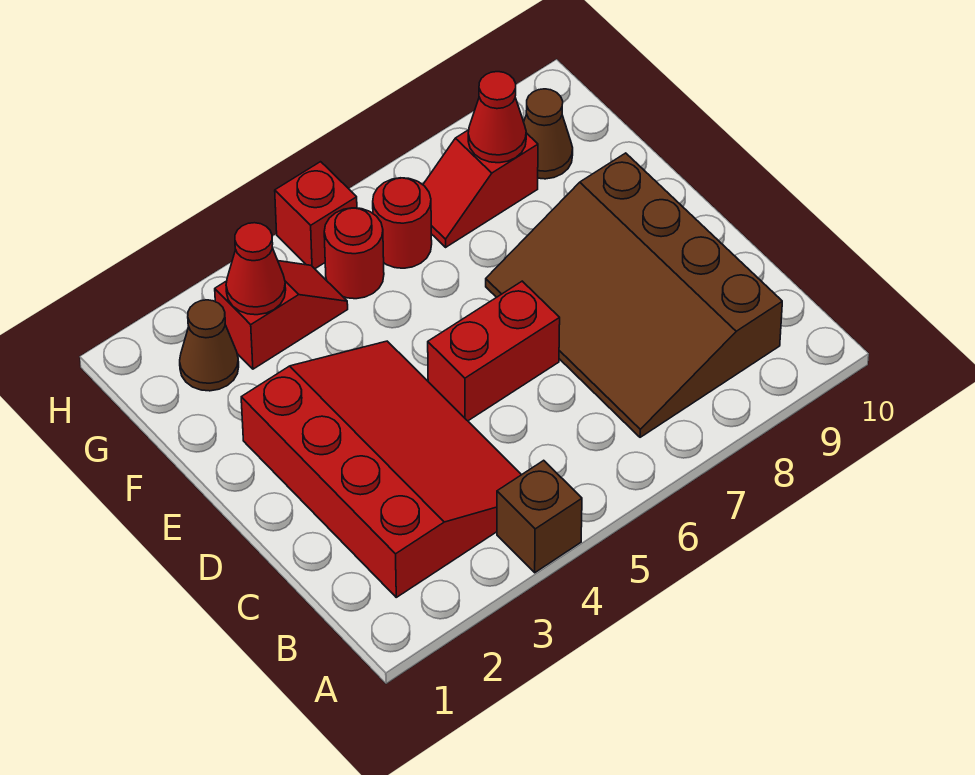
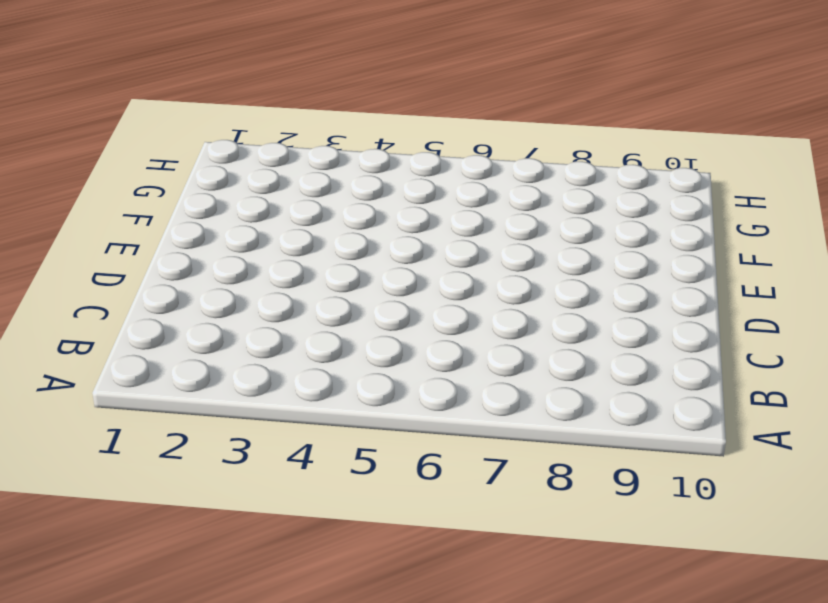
none -> brown brick A4 level 1
none -> red slope B2:E4 level 1 top 2
none -> brown slope B7:E9 level 1 top 9

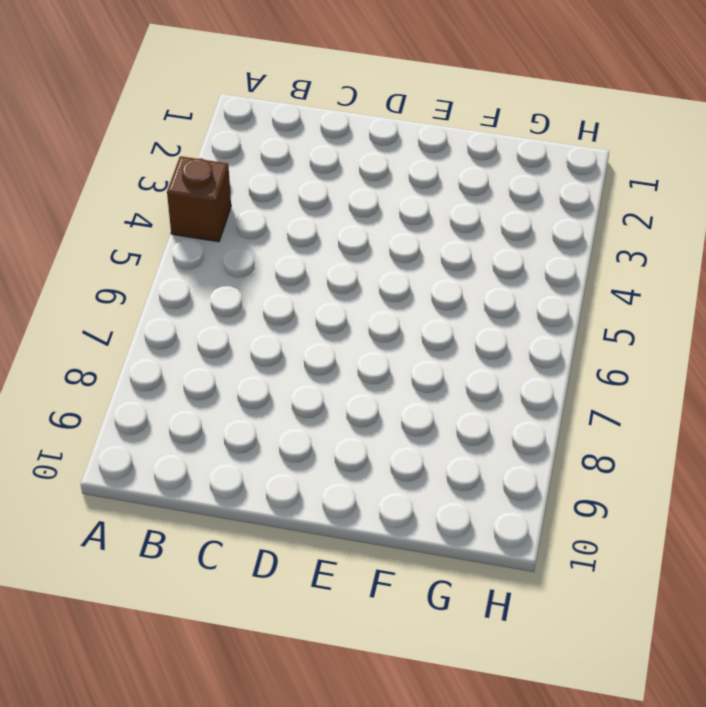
none -> red slope B2:E4 level 1 top 2
none -> brown slope B7:E9 level 1 top 9
none -> red brick D5:D6 level 1

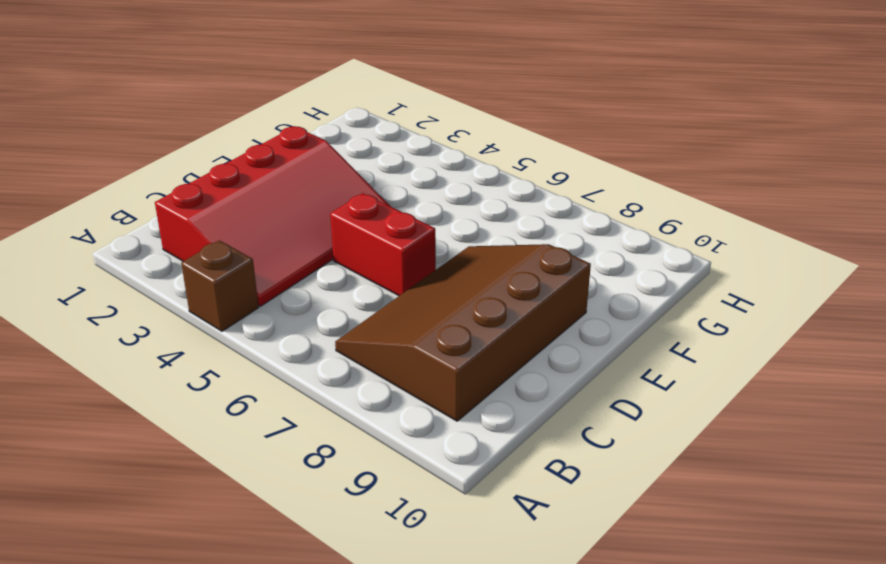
none -> brown cone G2 level 1
none -> red slope G3:G4 level 1 top 3
none -> red round brick G5 level 1

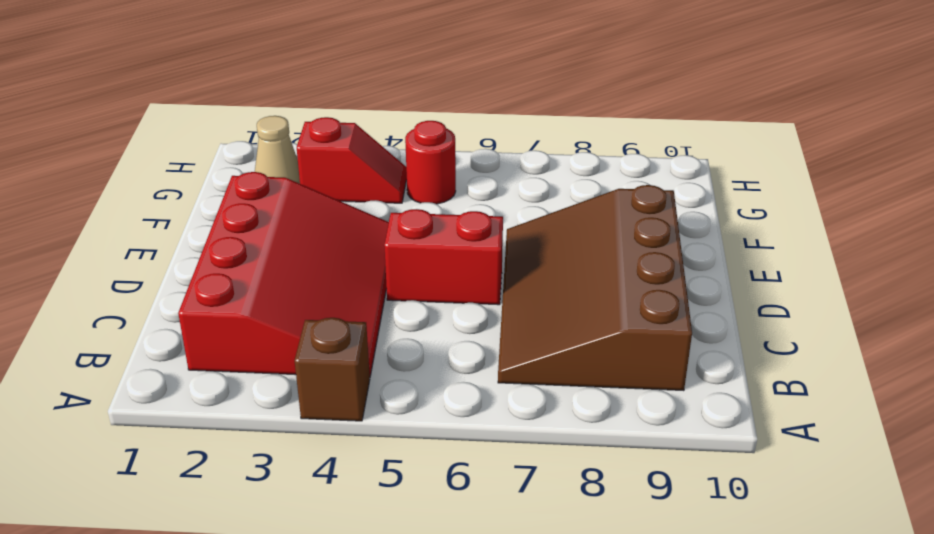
tan cone G2 level 1 -> brown cone G2 level 1
none -> red round brick G6 level 1
none -> red slope G7:G8 level 1 top 8
none -> brown cone G9 level 1

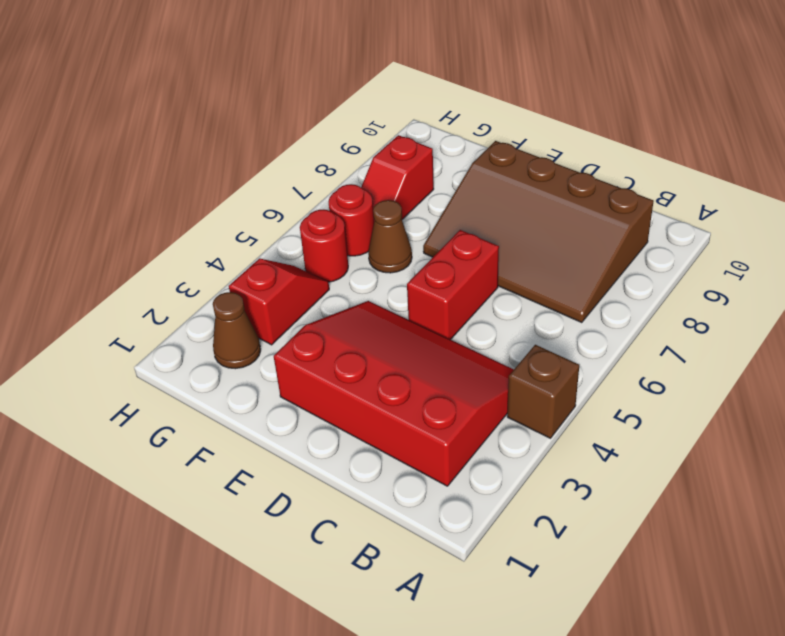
brown cone F6 level 1 -> brown cone G9 level 1
none -> red brick H5 level 1
none -> red cone G3 level 2
none -> red cone G8 level 2

